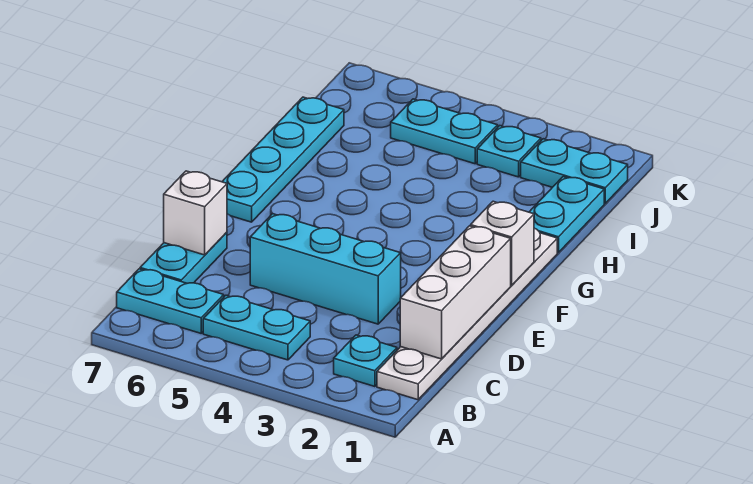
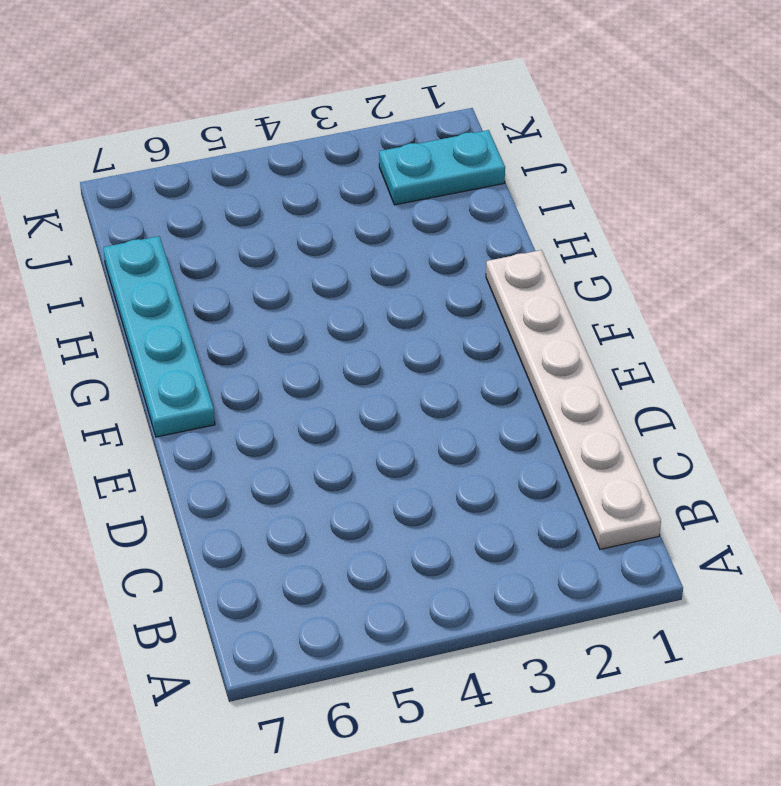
none -> cyan plate B2 level 1
none -> cyan plate B4:B5 level 1
none -> cyan plate B6:B7 level 1

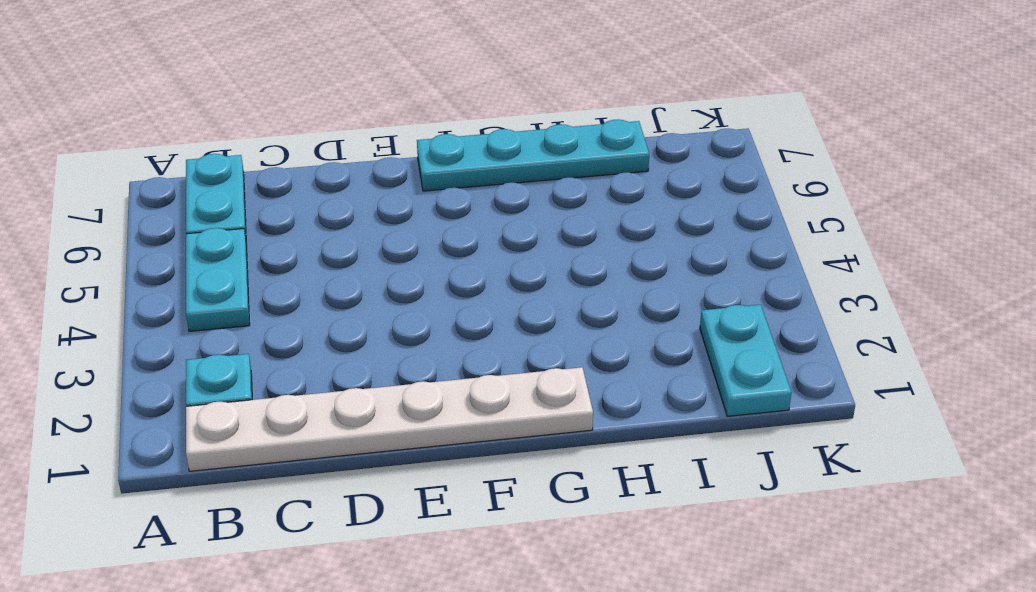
none -> cyan plate C7:D7 level 1
none -> cyan brick D3:D5 level 1
none -> cyan plate H1:I1 level 1

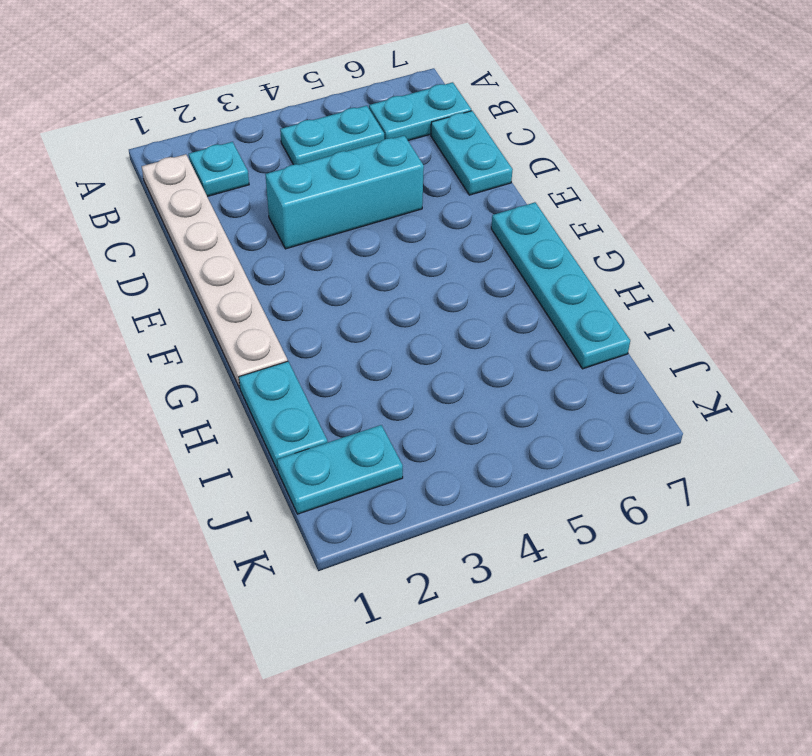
none -> cyan plate J3 level 1
none -> cyan plate J4:J5 level 1
none -> white brick C1:E1 level 2

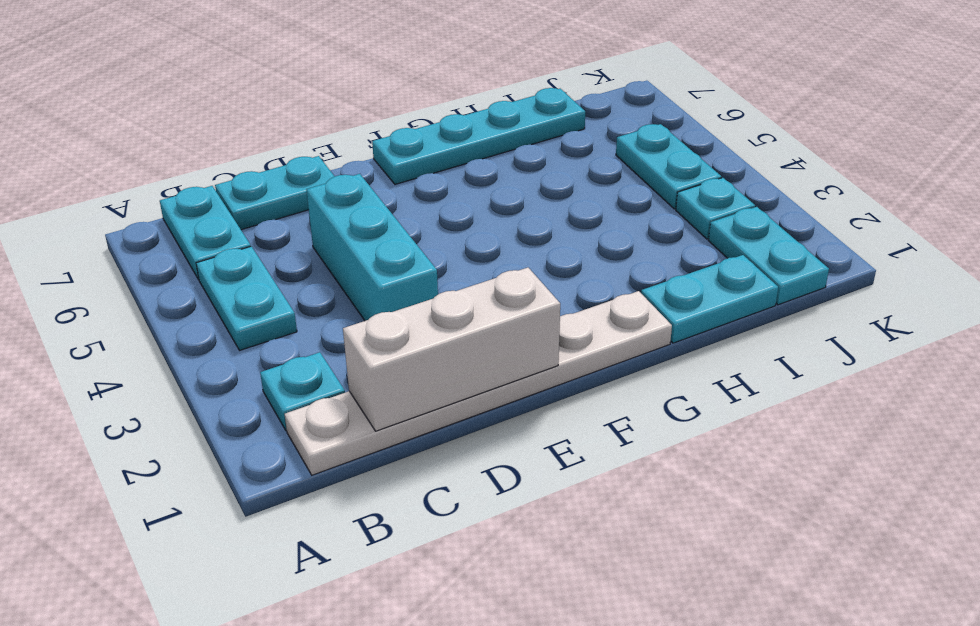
none -> white brick D7 level 2
none -> white brick F1 level 2

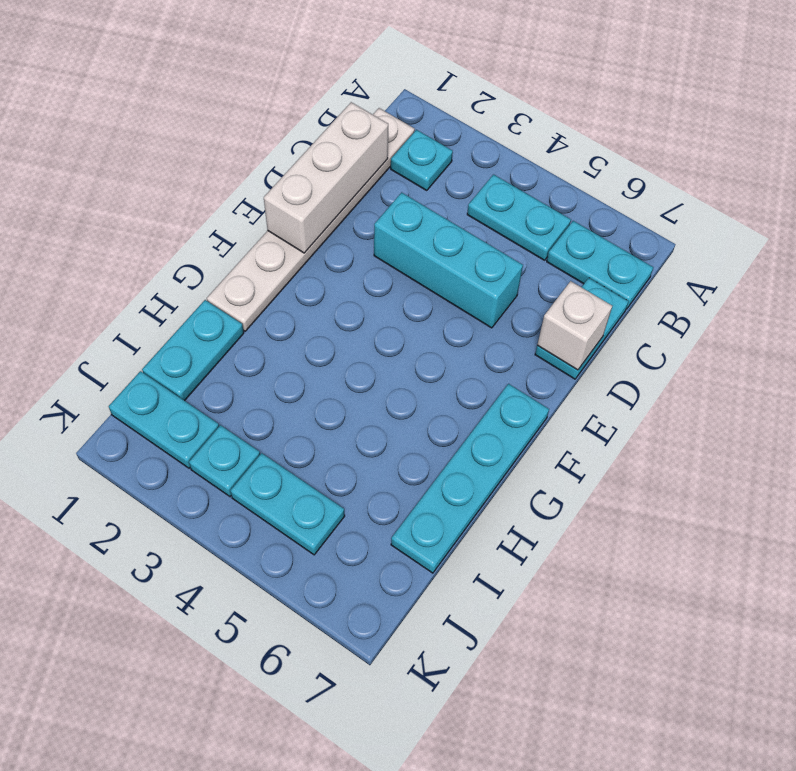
none -> white brick F1 level 2

